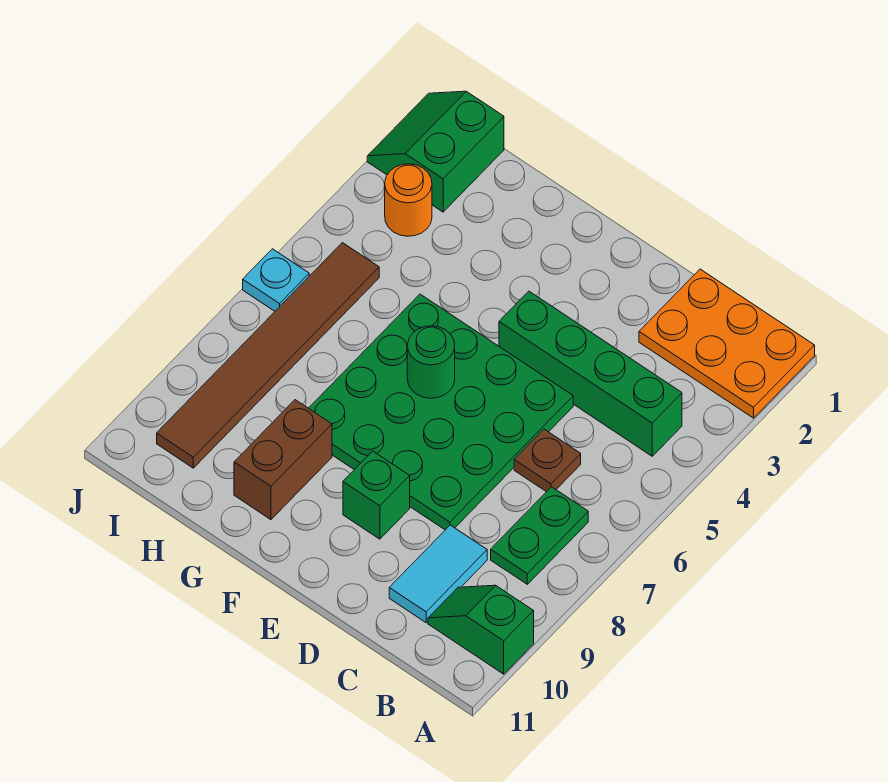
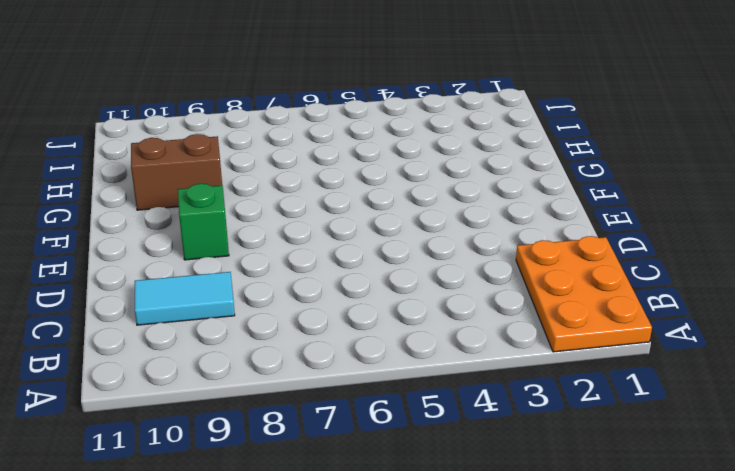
none -> green slope A10:B10 level 1 top A
none -> green brick B4:E4 level 1
none -> green plate B7:B8 level 1

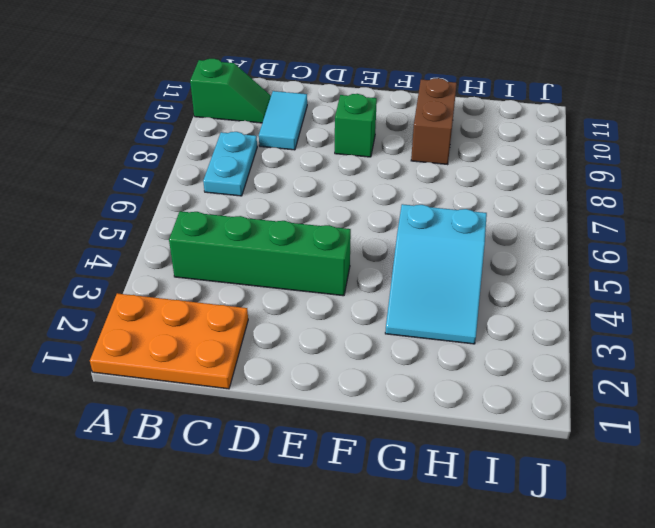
cyan plate B7:B8 level 1 -> green plate B7:B8 level 1
cyan slope G3:H5 level 1 top 5 -> green plate D5:G8 level 1
none -> brown plate C6 level 1
none -> green slope I1:J2 level 1 top I
none -> orange round brick I3 level 1

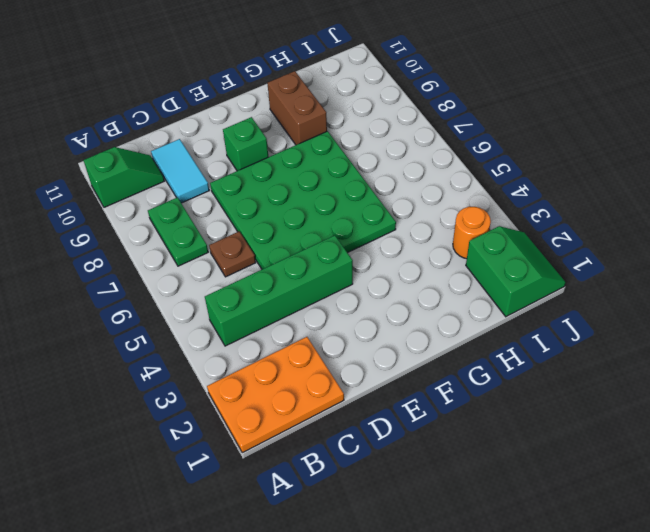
none -> brown tile I5:I10 level 1
none -> cyan plate J6 level 1
none -> green round brick F6 level 2

